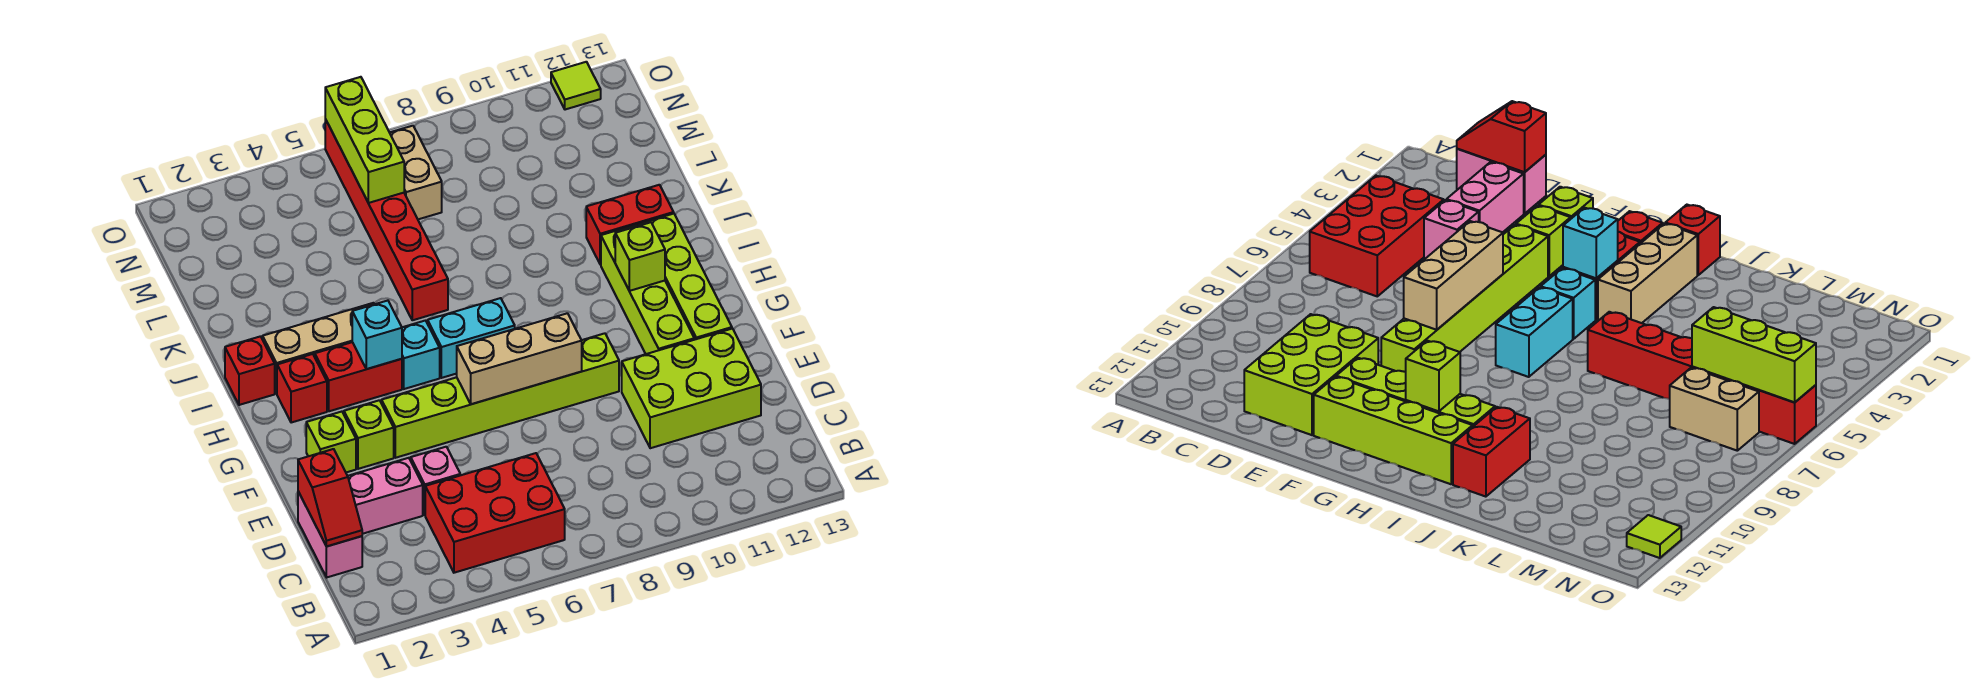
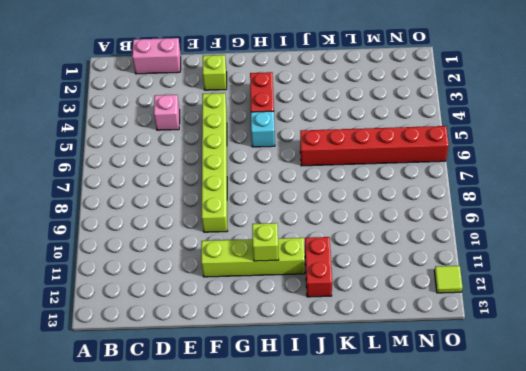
none -> red brick B4:C6 level 1
none -> pink brick D2:D3 level 1
none -> lime brick D10:E12 level 1

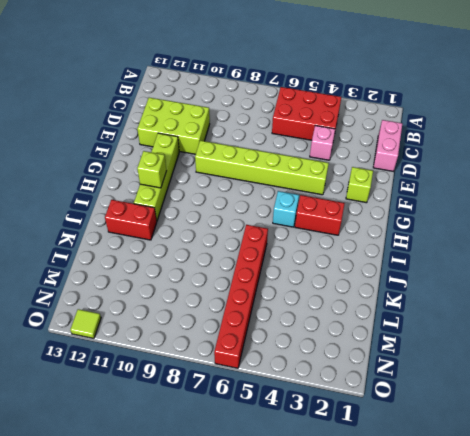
none -> pink brick D2:D3 level 1
none -> lime brick F3 level 1
none -> lime brick F12:I12 level 1

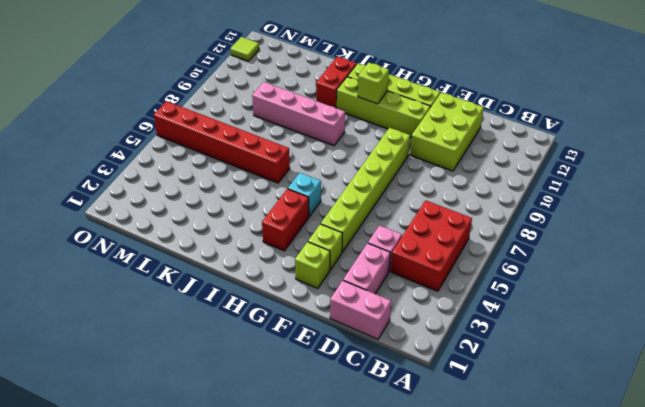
pink brick I9:L9 level 1 -> none
none -> red brick H2 level 1
none -> cyan brick H6:H7 level 1
none -> red brick I1 level 1

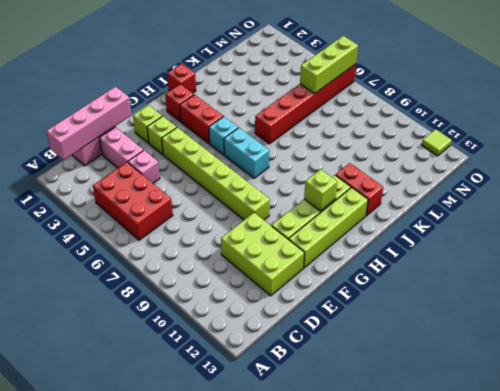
pink brick B1:E1 level 2 -> red slope C1:D1 level 2 top D
none -> tan brick I2:I4 level 1
none -> tan brick M7:N7 level 1
none -> tan brick F6:F8 level 2

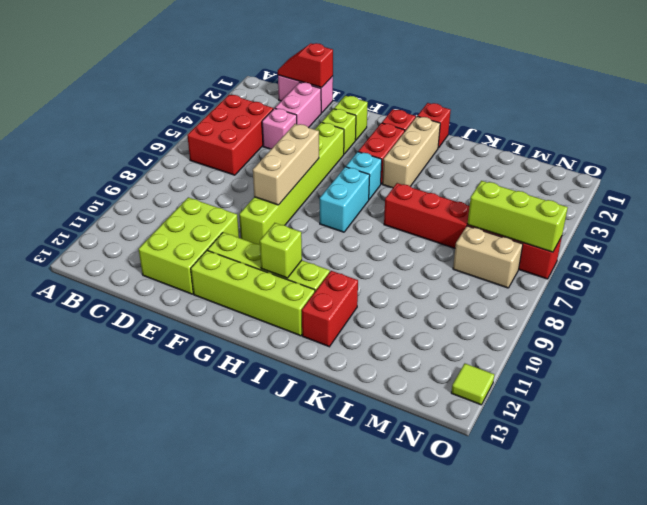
none -> cyan brick H4 level 2

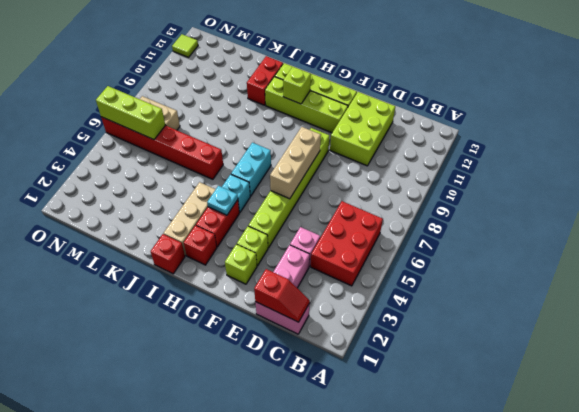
cyan plate H4 level 2 -> cyan brick H4 level 2

